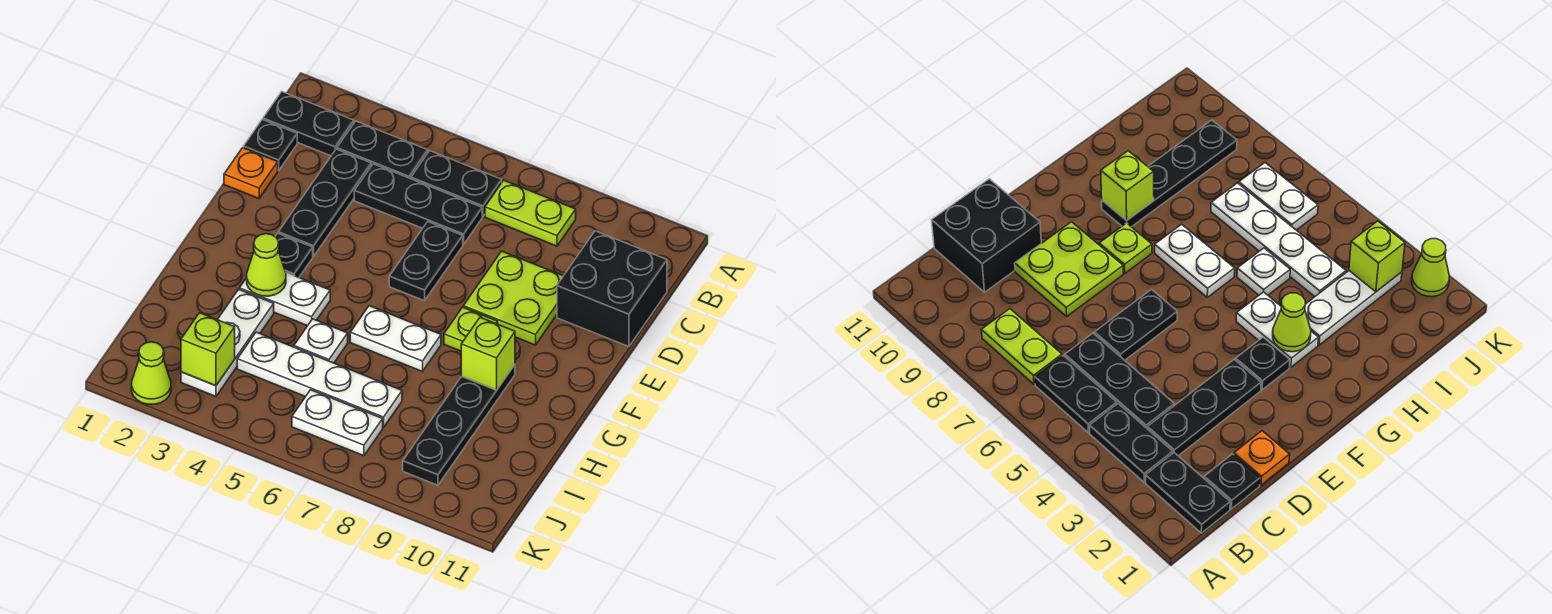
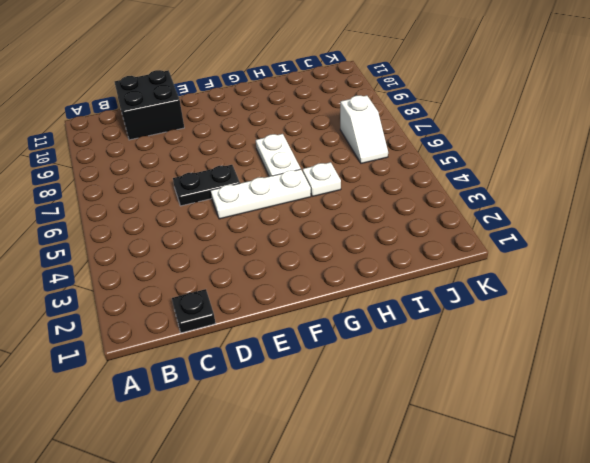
white plate E5:G5 level 1 -> white plate H3:J3 level 1
white slope J6:J7 level 1 top 7 -> white plate J6:J7 level 1
none -> black plate B1:B2 level 1
none -> black plate B3:B4 level 1
none -> black plate B5:B6 level 1

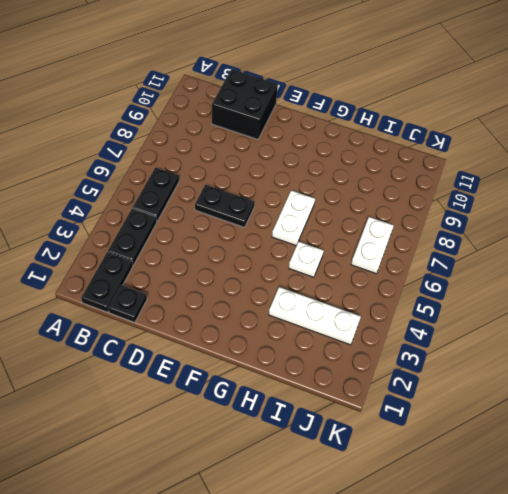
none -> lime plate B7:B8 level 1
none -> black plate C3:E3 level 1
none -> black plate C4:C6 level 1

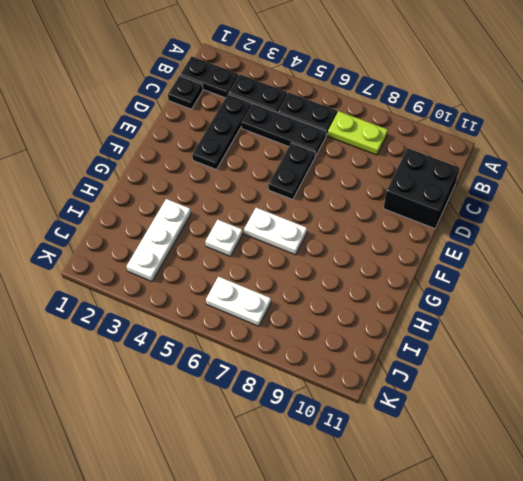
none -> orange plate D1 level 1
none -> lime plate D8:E9 level 1
none -> black plate F3 level 1

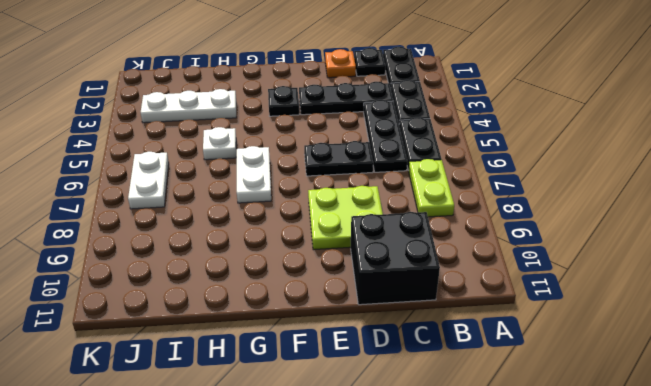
none -> lime plate F8 level 1
none -> white plate G3:G4 level 1
none -> black plate G9:J9 level 1

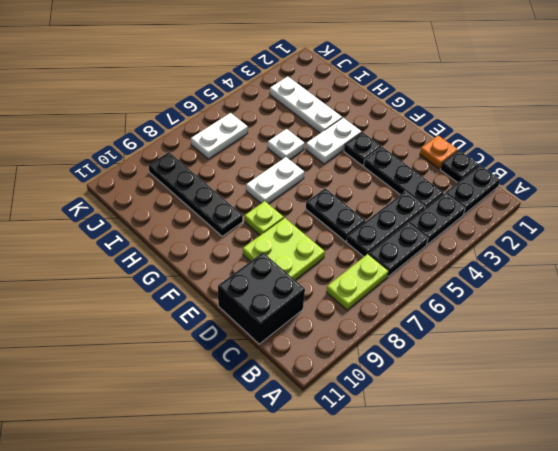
none -> white plate I4:I7 level 1
none -> lime cone K2 level 1
none -> lime cone G3 level 2

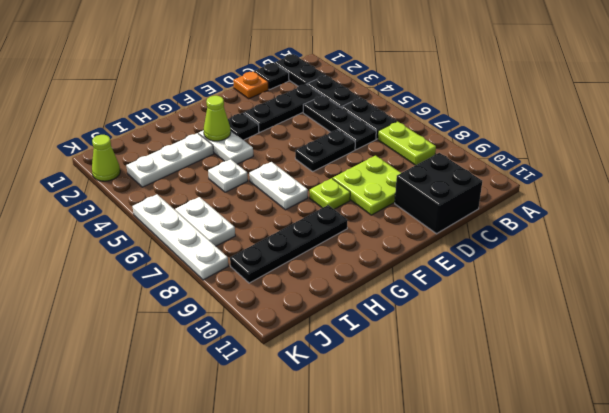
white plate K5:K8 level 1 -> white plate I4:I7 level 1
none -> lime brick G9 level 2
none -> lime brick J3 level 2

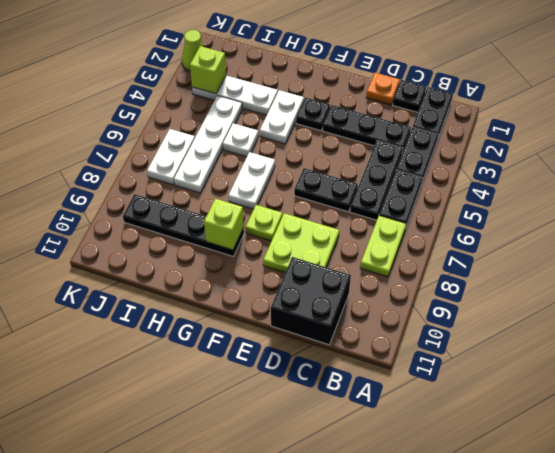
none -> lime cone G3 level 2

